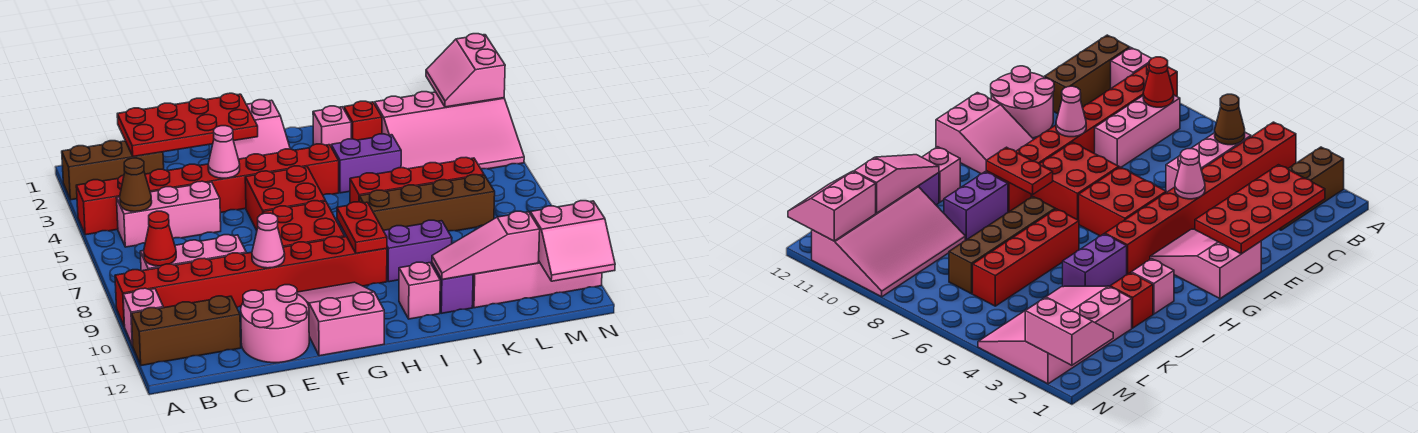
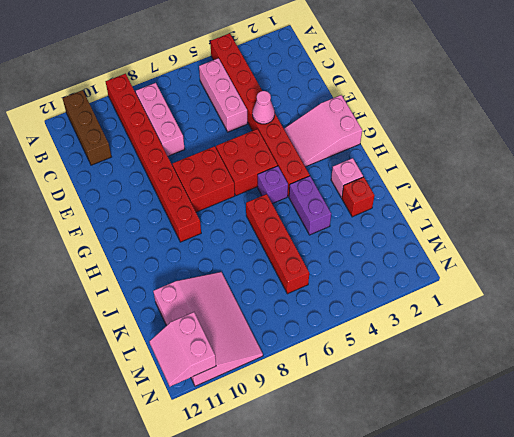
purple brick H5 level 1 -> purple brick J11 level 1
none -> brown brick A2:C2 level 1
none -> pink brick A10 level 1
none -> pink round brick D11:E12 level 1
none -> pink slope F10:G12 level 1 top 12

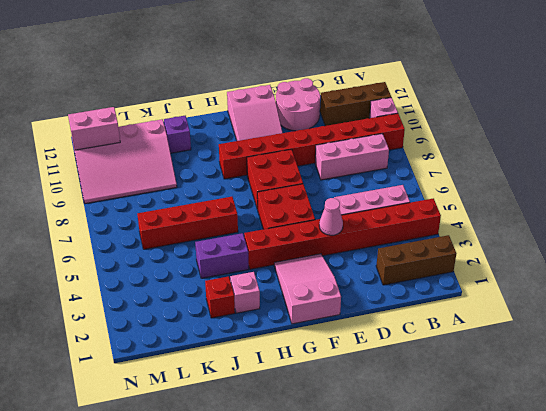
none -> brown brick I7:L7 level 1
none -> purple brick I9:J9 level 1
none -> pink brick I11 level 1
none -> pink slope K2:N4 level 1 top 2

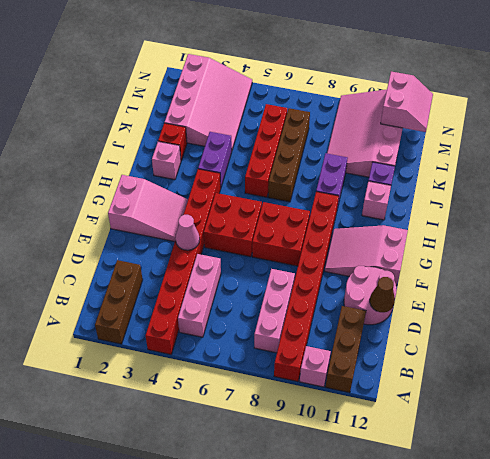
brown cone D12 level 2 -> brown cone B5 level 2
none -> red cone B8 level 2
none -> red plate C1:F2 level 2
none -> pink cone E9 level 2
none -> red plate H8:H9 level 2

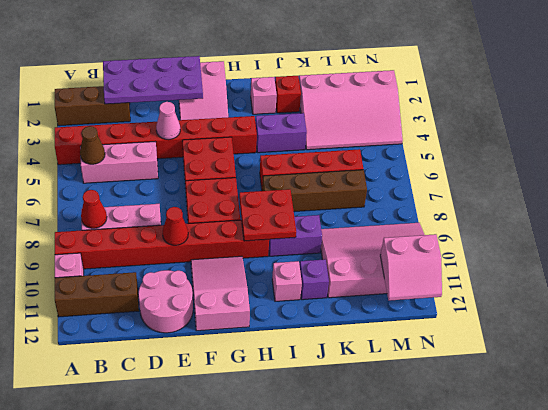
purple plate C1:F2 level 2 -> red plate C1:F2 level 2
red cone E9 level 2 -> pink cone E9 level 2
red plate H8:I9 level 2 -> red plate H8:H9 level 2
none -> pink slope J11:L11 level 2 top L
none -> pink slope M1:N2 level 2 top N

